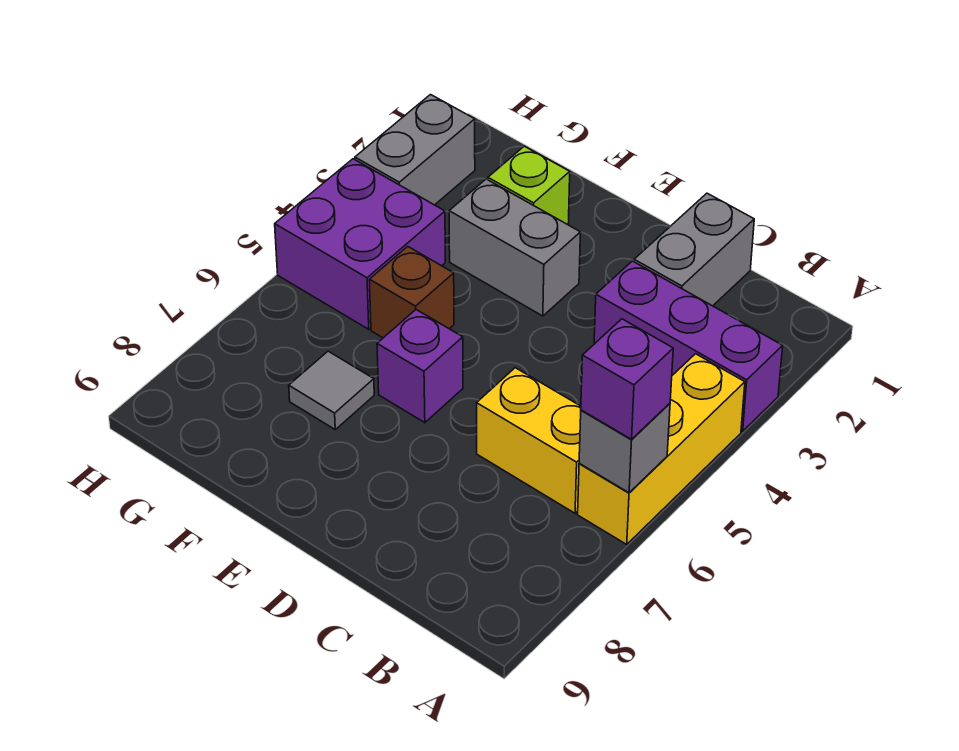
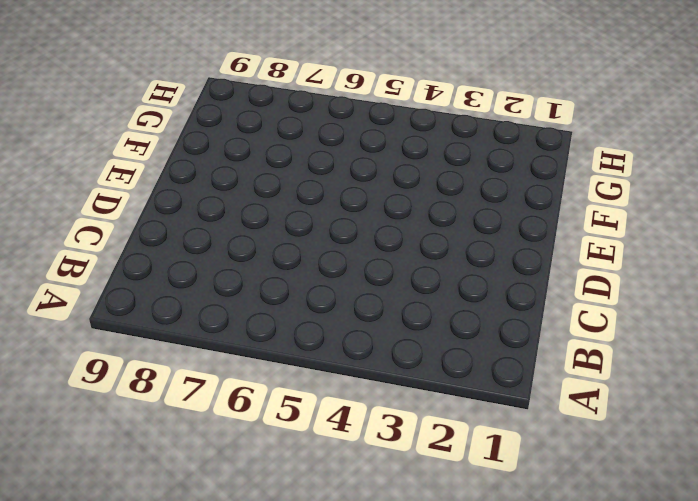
none -> purple brick A3:C3 level 1
none -> yellow brick A4:A6 level 1
none -> yellow brick B6:C6 level 1

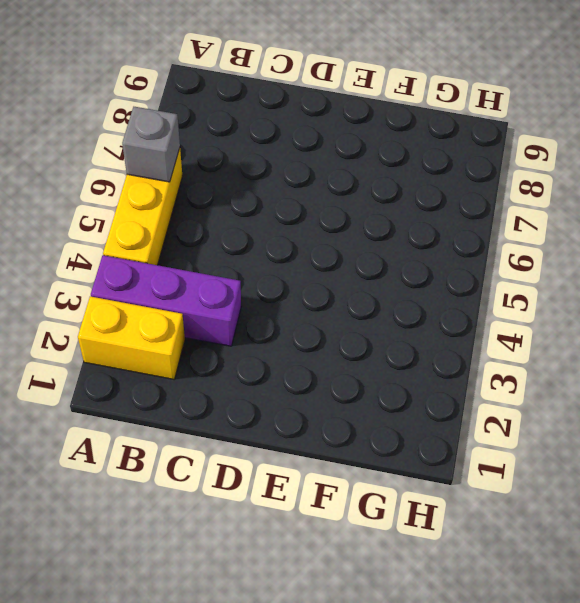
yellow brick A2:B2 level 1 -> yellow brick B6:C6 level 1
none -> grey brick C1:C2 level 1
none -> grey brick E3:F3 level 1
none -> purple brick E6 level 1

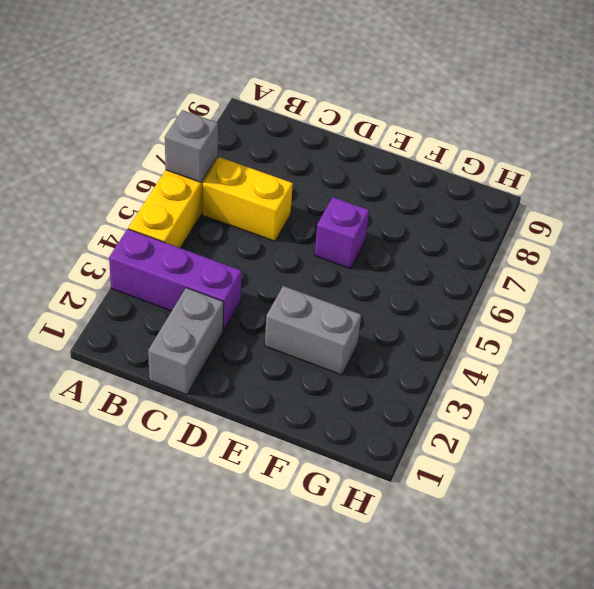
none -> lime brick F2 level 1
none -> brown brick F5 level 1
none -> grey tile F7 level 1

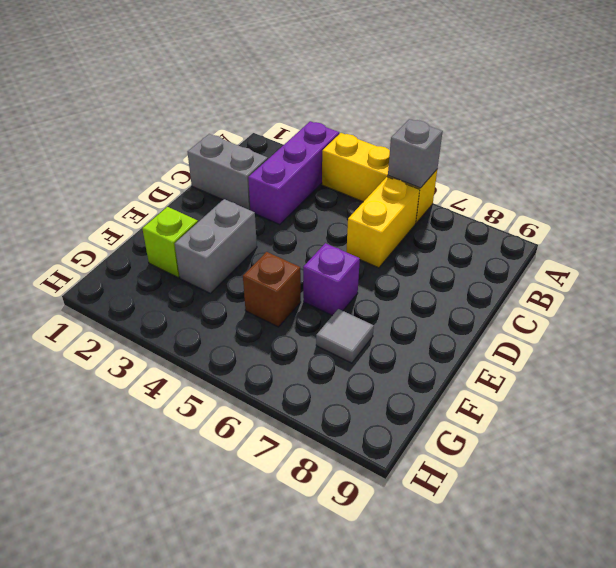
none -> purple brick G4:H5 level 1
none -> grey brick H2:H3 level 1
none -> purple brick A6 level 3

